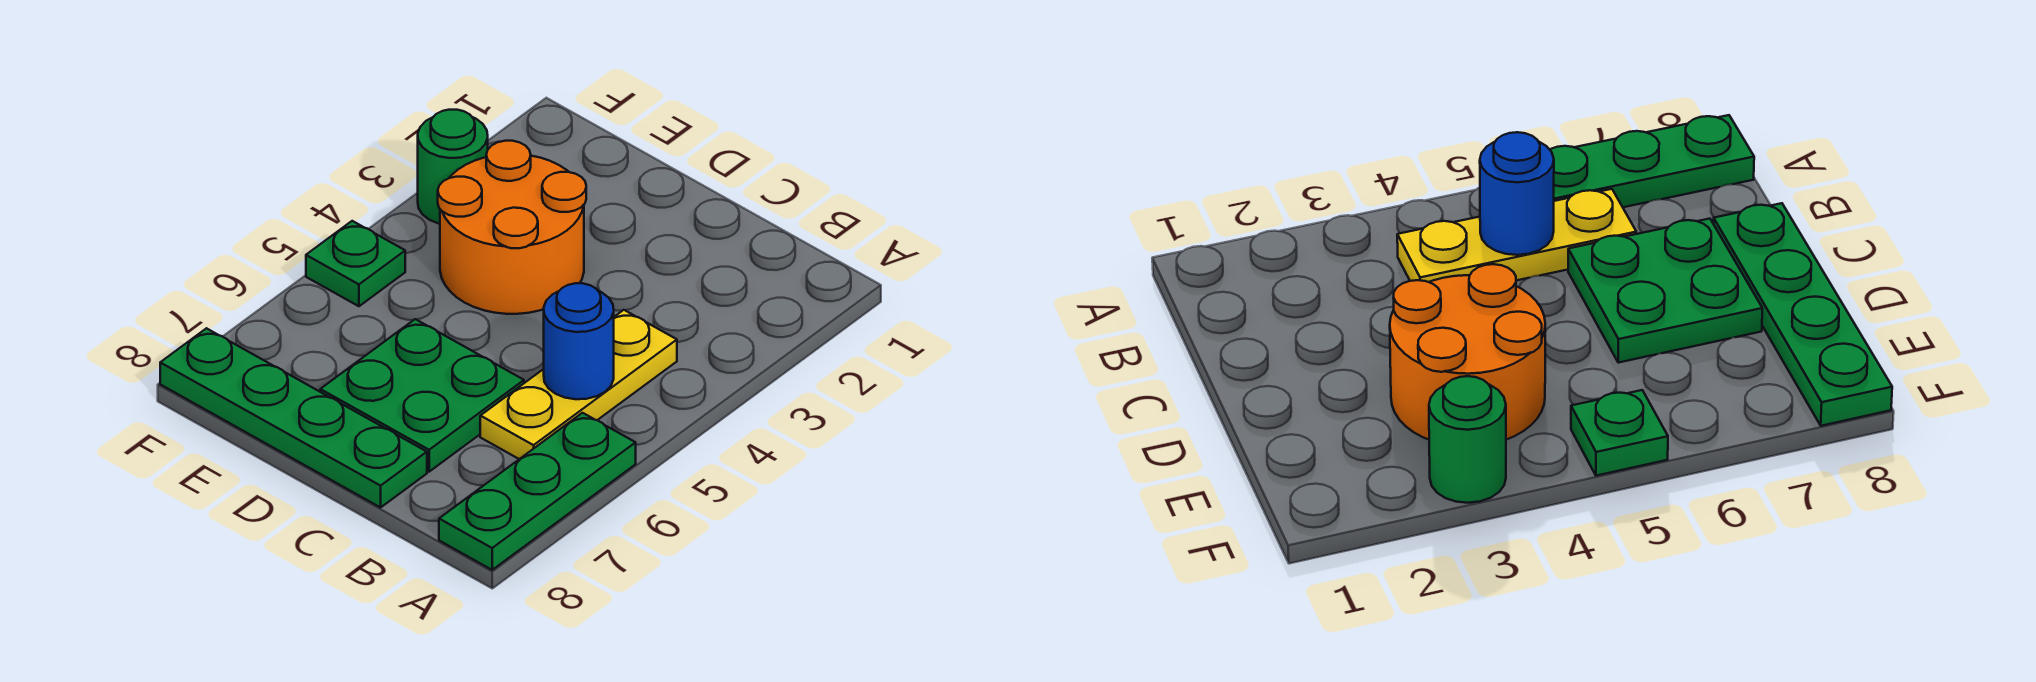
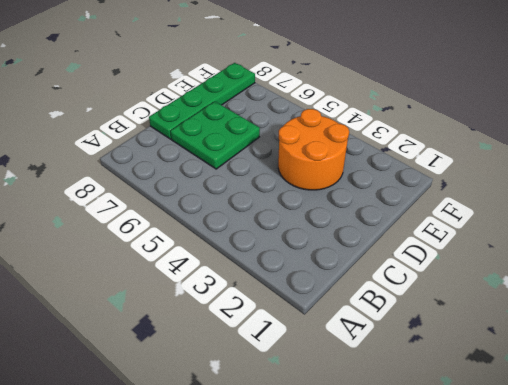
none -> green plate A6:A8 level 1
none -> yellow plate B4:B6 level 1

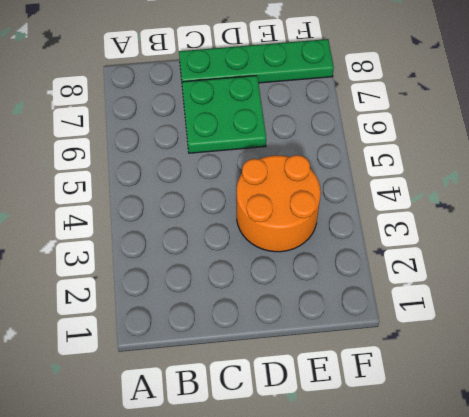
none -> green plate A6:A8 level 1
none -> yellow plate B4:B6 level 1

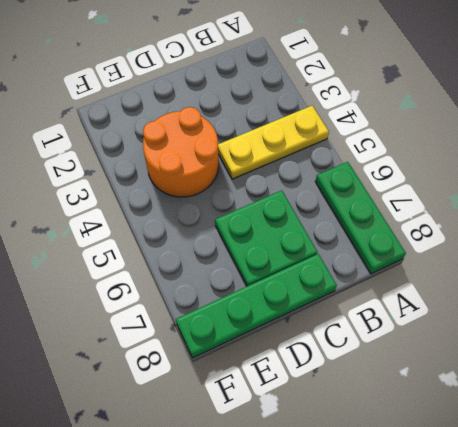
yellow plate A4:C4 level 1 -> yellow plate B4:B6 level 1
none -> green round brick F3 level 1
none -> green plate F5 level 1

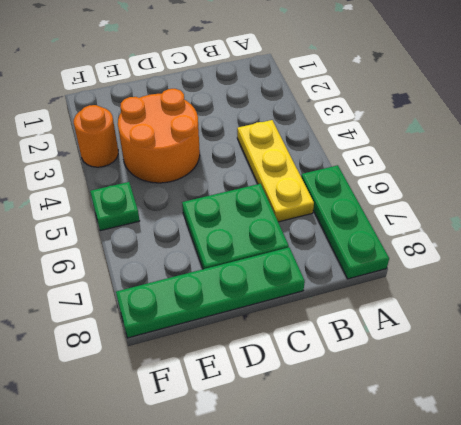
orange round brick F3 level 1 -> green round brick F3 level 1
none -> blue round brick B5 level 2

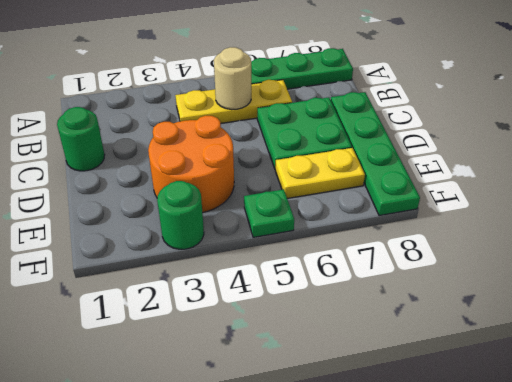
tan round brick B5 level 2 -> blue round brick B5 level 2
green round brick C1 level 1 -> none
yellow plate E6:E7 level 1 -> none

